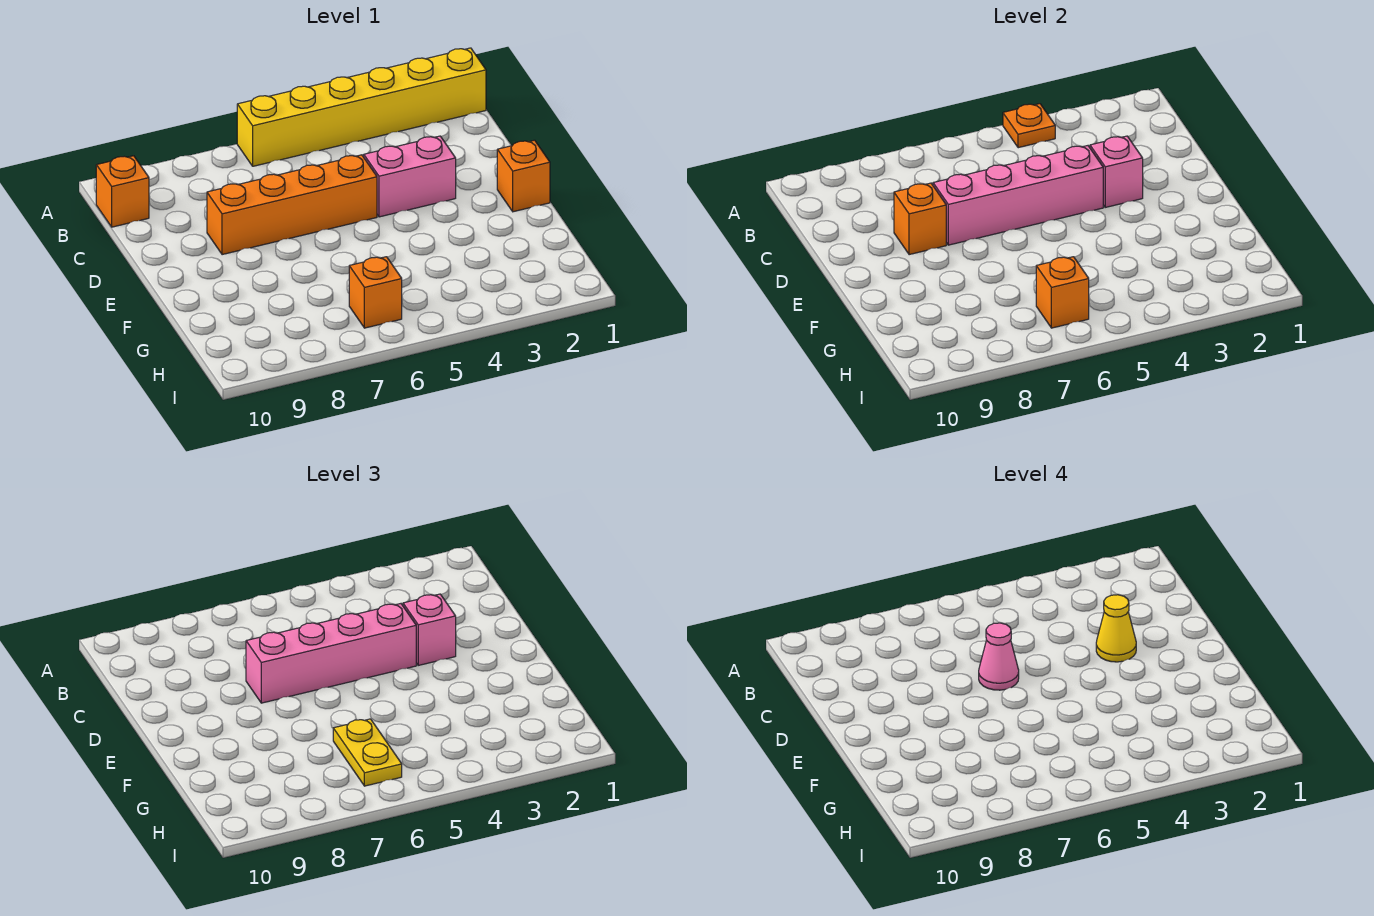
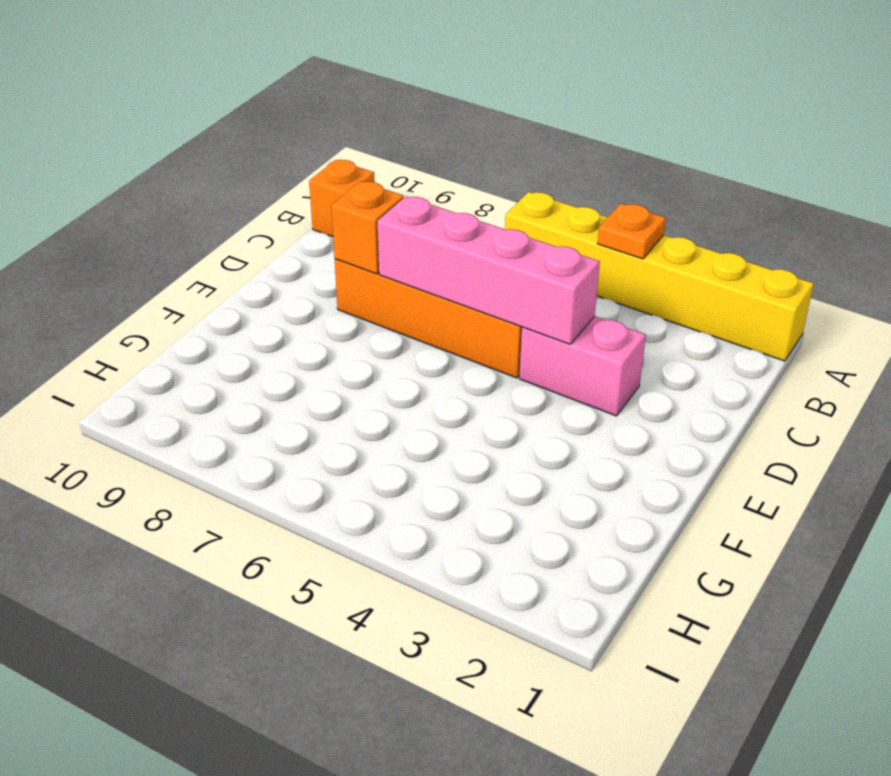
none -> orange brick E1 level 1
none -> orange brick H6 level 1
none -> pink brick D3 level 2

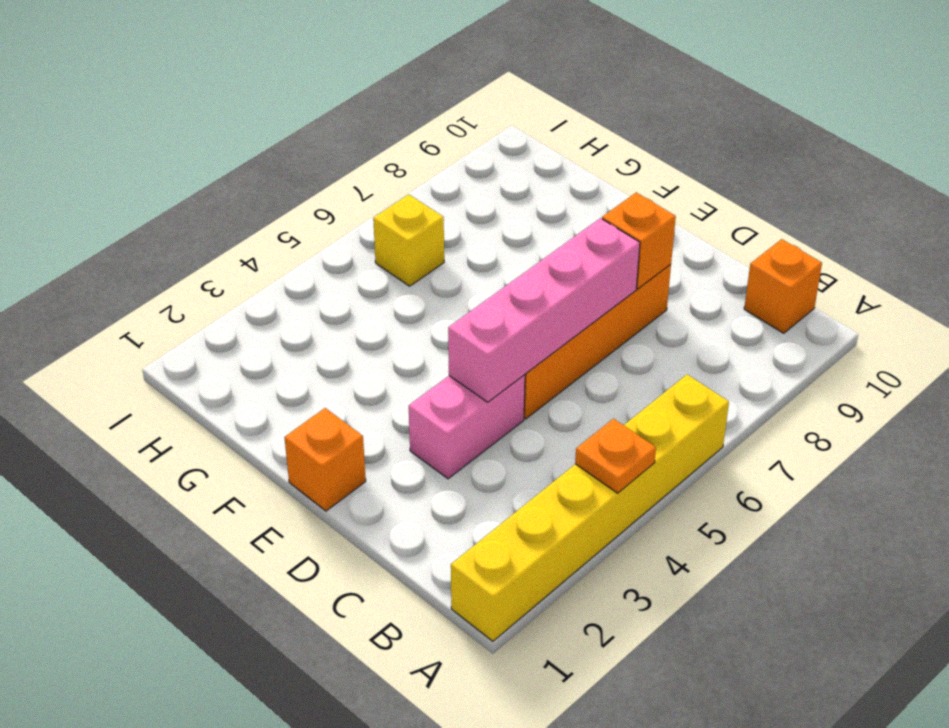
yellow brick H6 level 1 -> orange brick H6 level 1
none -> pink brick D3 level 2
none -> orange brick H6 level 2
none -> pink brick D3 level 3

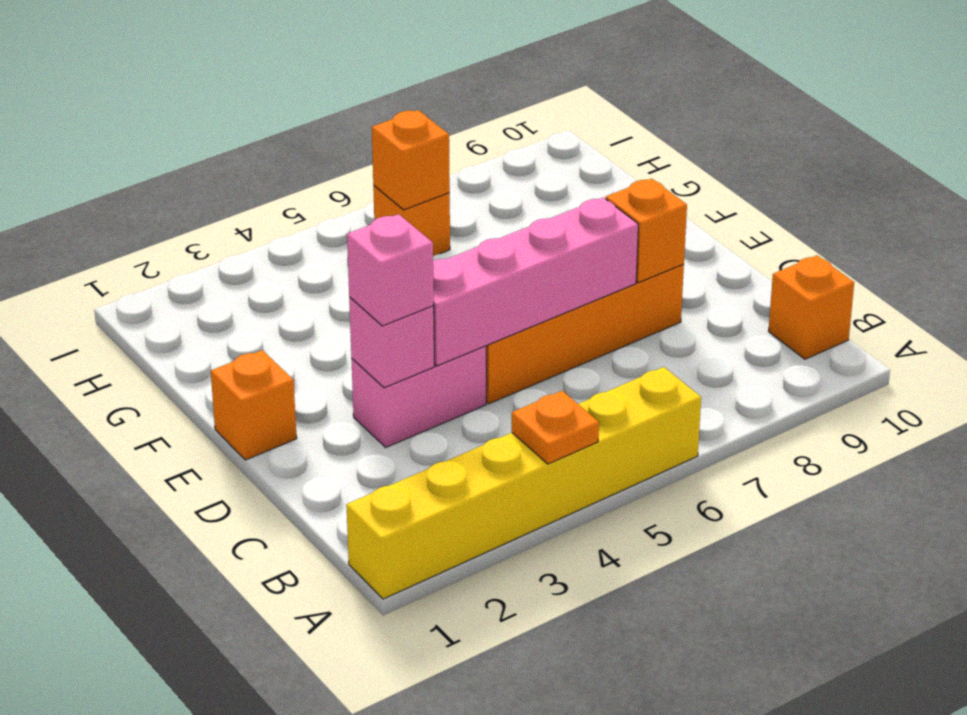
none -> pink brick D4:D7 level 3
none -> yellow plate G6:H6 level 3
none -> yellow cone D3 level 4

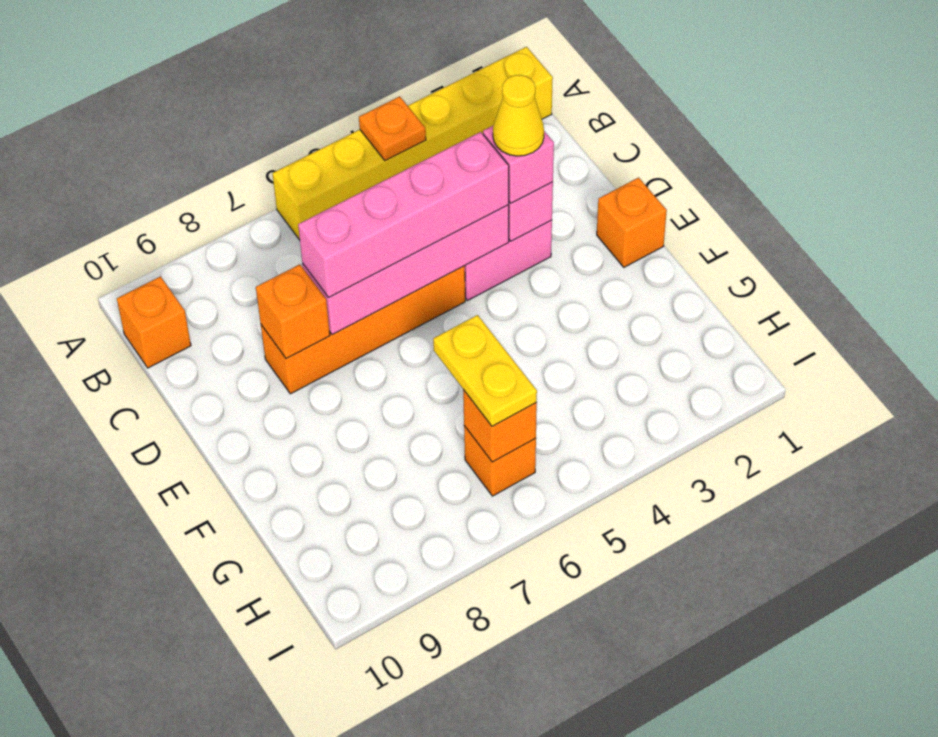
none -> pink cone D6 level 4

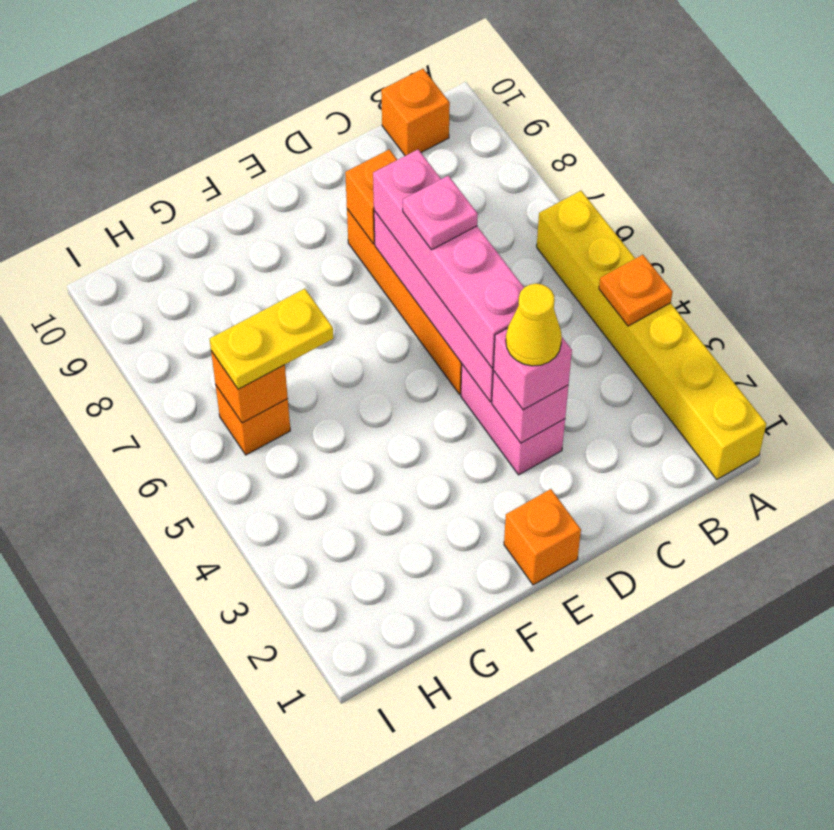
pink plate D6 level 4 -> pink cone D6 level 4

